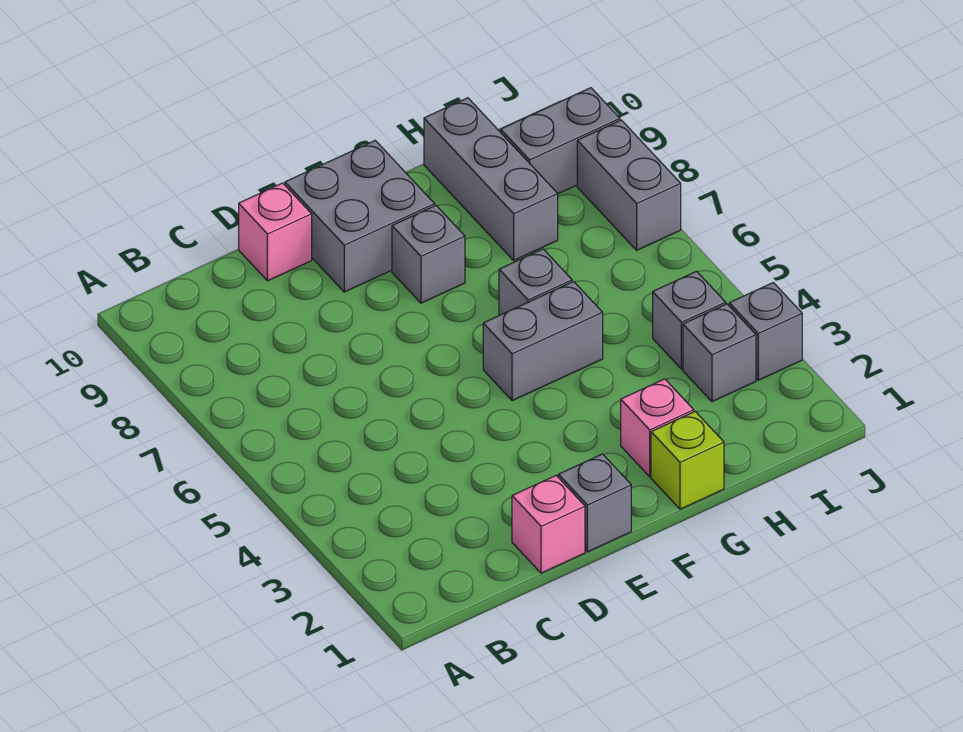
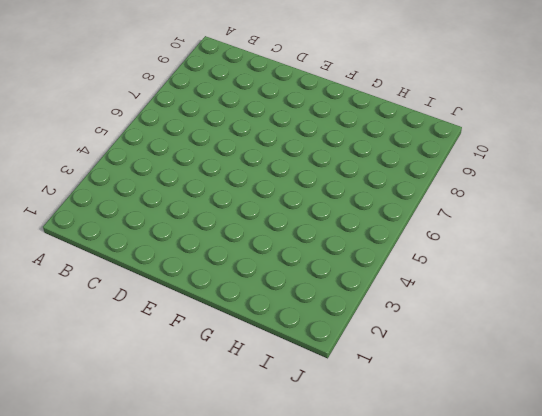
none -> pink brick D1 level 1
none -> pink brick D10 level 1
none -> grey brick E1 level 1

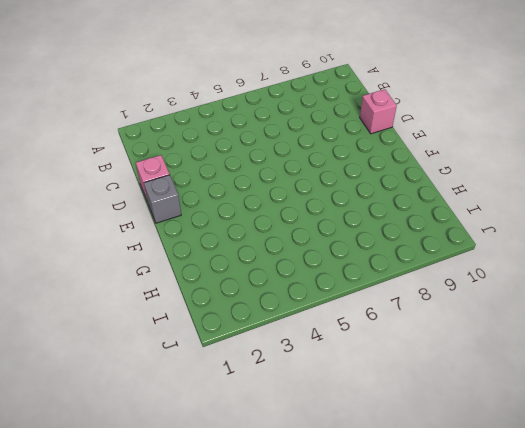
none -> grey brick E9:F10 level 1
none -> grey brick F5:G5 level 1
none -> grey brick F8 level 1

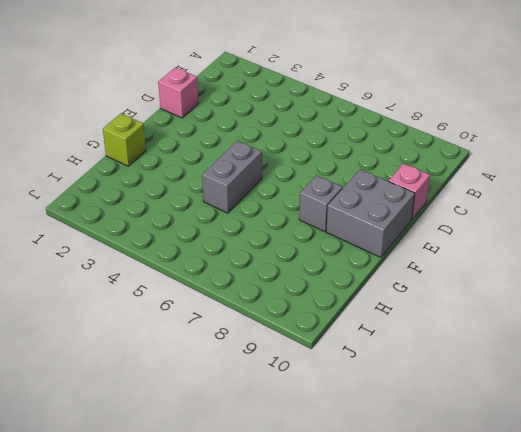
none -> grey brick E1 level 1
none -> pink brick G2 level 1
none -> grey brick G6 level 1

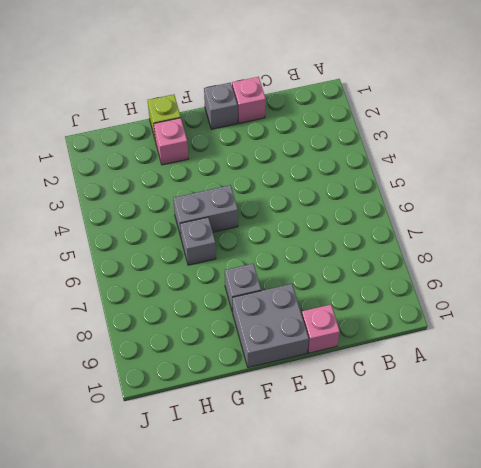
none -> grey brick H8:H10 level 1
none -> grey brick I3 level 1
none -> grey brick I4 level 1

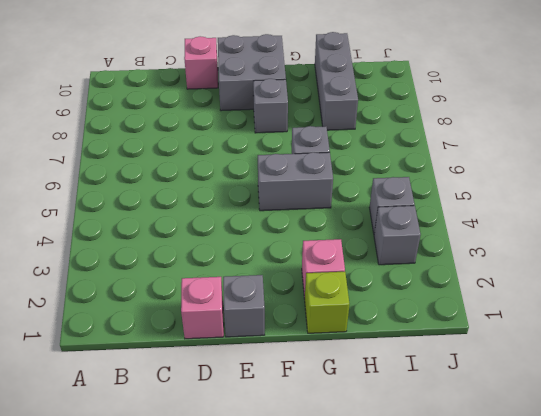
none -> grey brick I9:J9 level 1
none -> grey brick J3 level 1
none -> grey brick J7:J8 level 1

